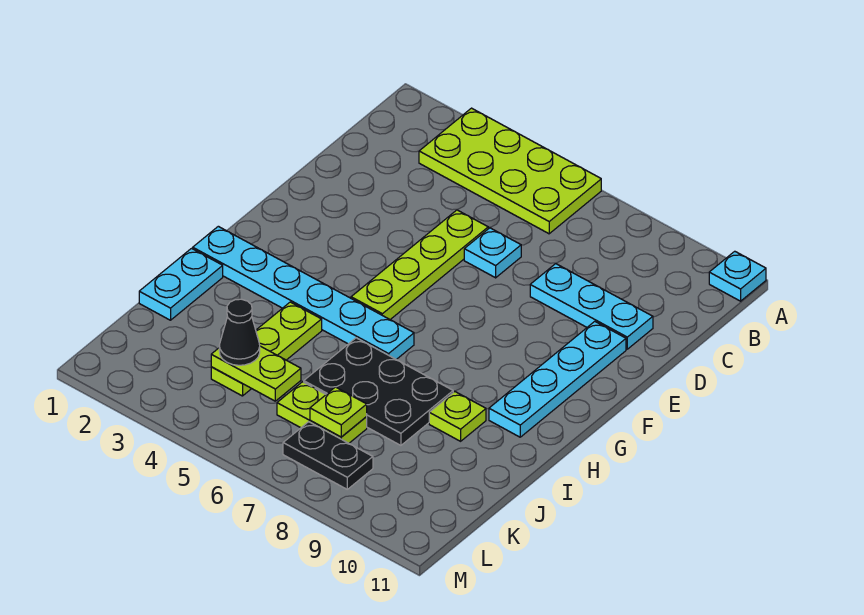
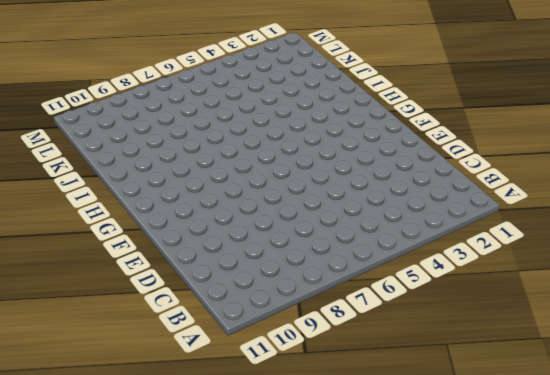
none -> lime plate A3:B6 level 1
none -> cyan plate A11 level 1
none -> lime plate D5:G5 level 1

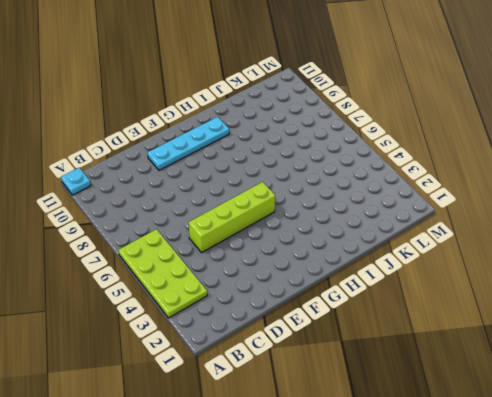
lime brick D5:G5 level 1 -> lime plate D5:G5 level 1
none -> cyan plate D6 level 1
none -> cyan plate D8:D10 level 1
none -> cyan plate H1:H6 level 1

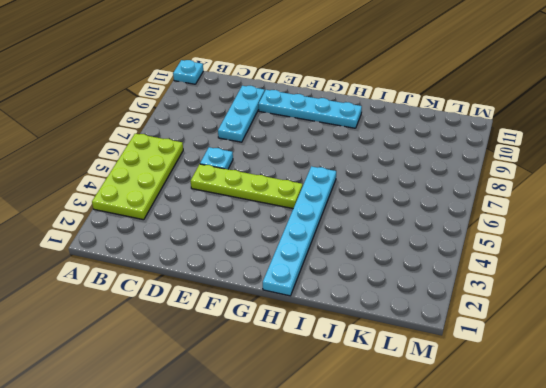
none -> cyan plate I1:J1 level 1
none -> lime plate I4:K4 level 1
none -> black plate I6:J8 level 1

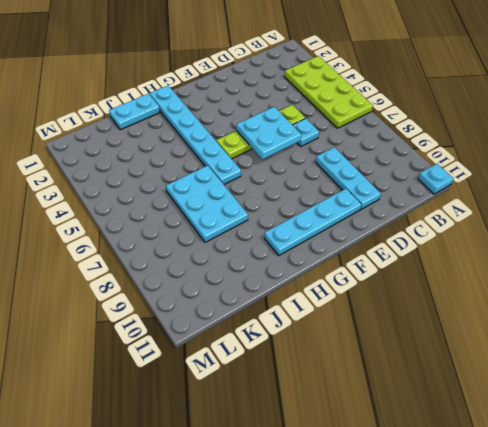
cyan plate E5:F6 level 2 -> none
cyan plate I6:J8 level 1 -> black plate I6:J8 level 1
none -> lime plate I4:K4 level 1
none -> lime plate I9 level 1
none -> lime plate K6:K7 level 1

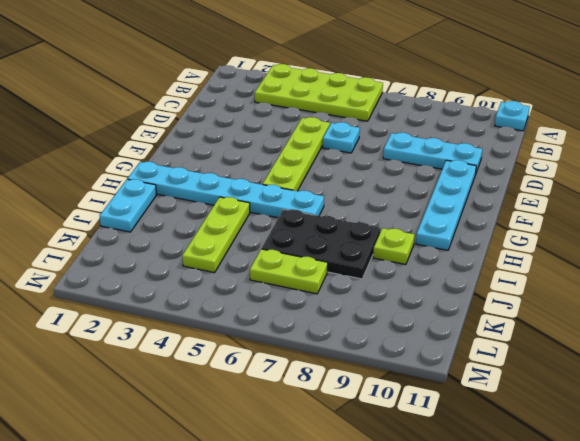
none -> black plate L7:L8 level 1
none -> lime plate K4:K5 level 2
none -> lime plate K7 level 2

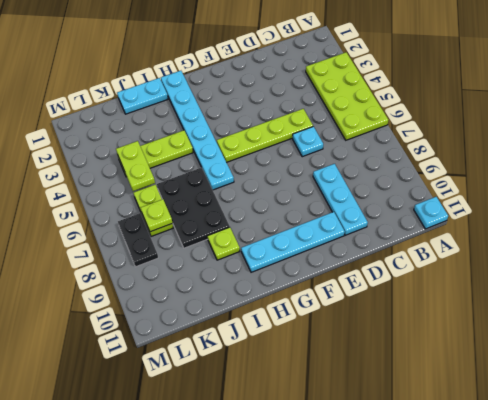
none -> black cone K4 level 3

